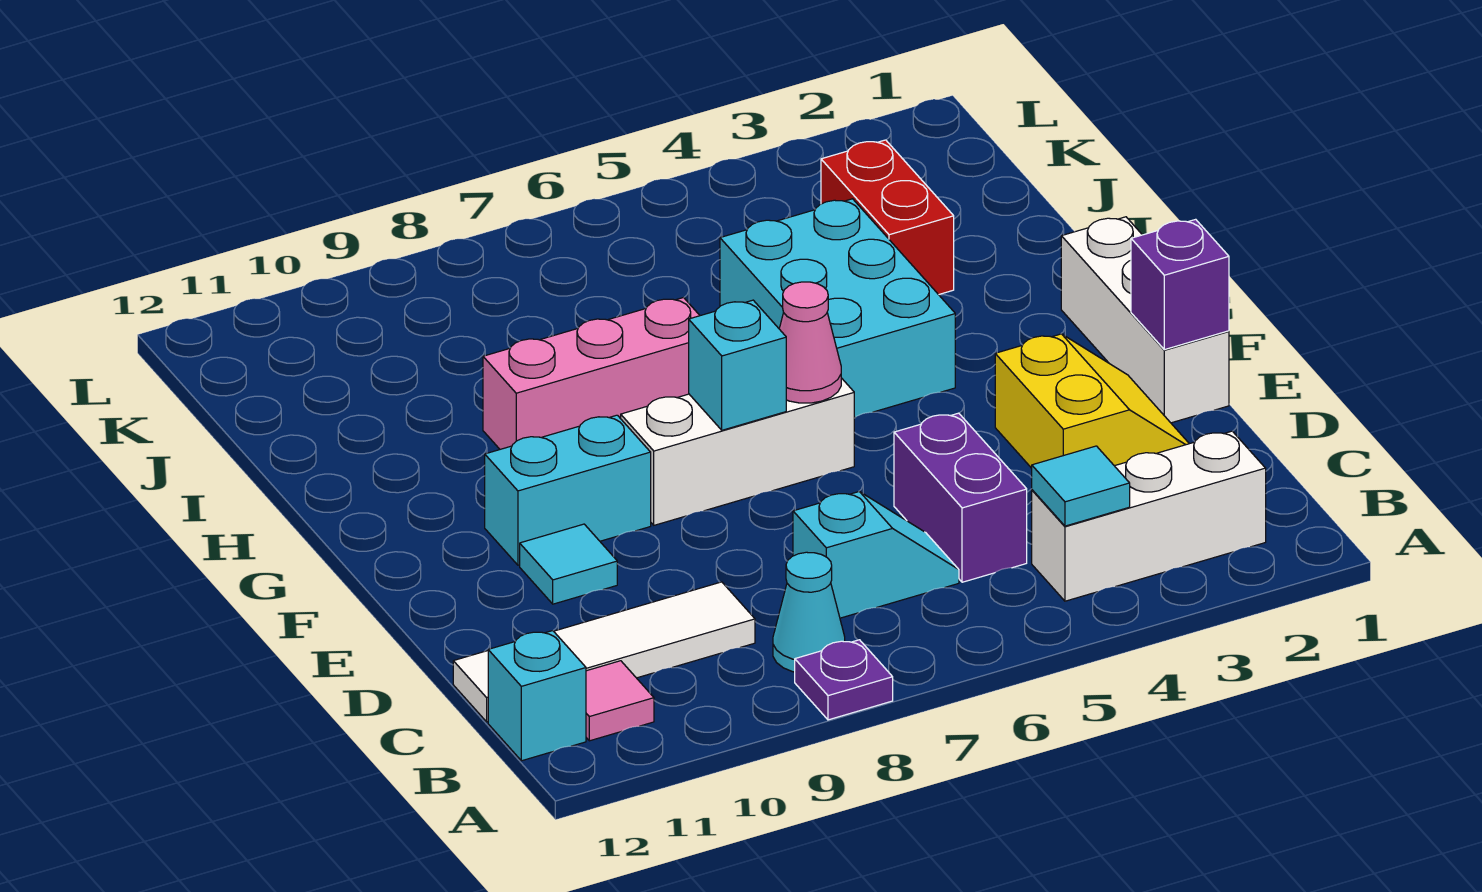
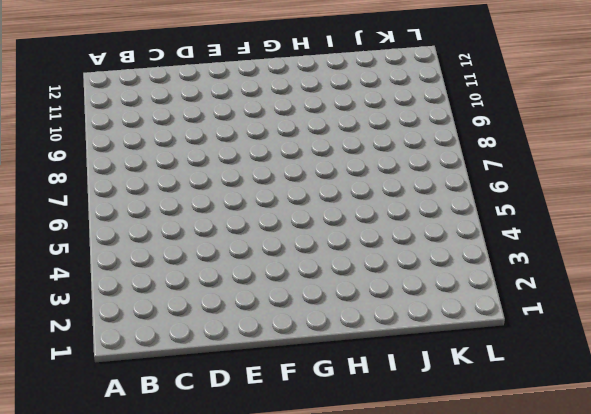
none -> purple plate A8 level 1
none -> white brick B2:B4 level 1
none -> cyan cone B8 level 1

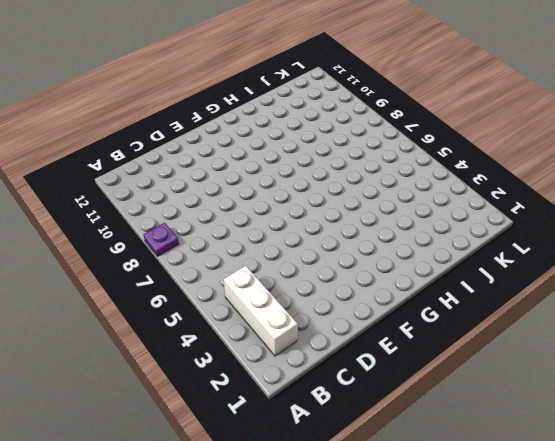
none -> cyan cone B8 level 1
none -> pink tile B11 level 1
none -> cyan brick B12 level 1

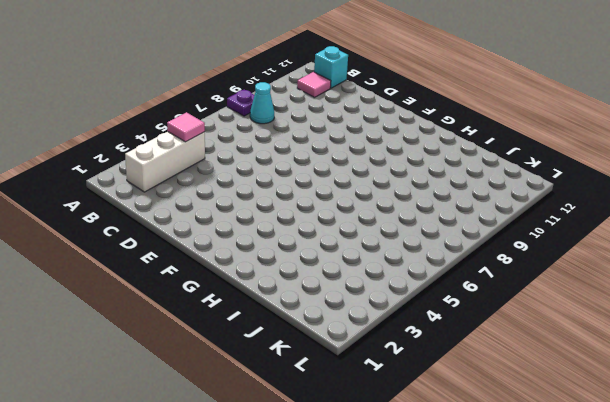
pink tile B4 level 2 -> cyan tile B4 level 2
none -> purple brick C5:D5 level 1
none -> cyan slope C6:C7 level 1 top 7
none -> white tile C9:C12 level 1

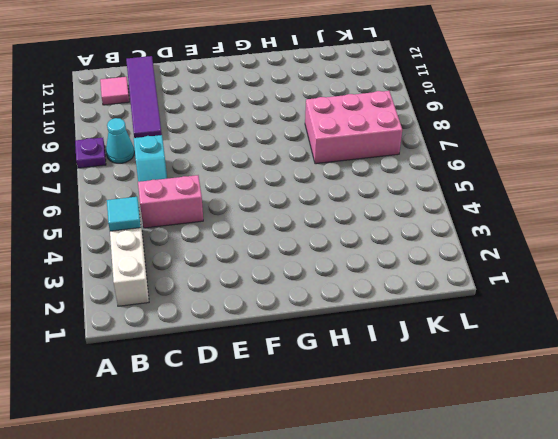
pink brick C5:D5 level 1 -> purple brick C5:D5 level 1
purple tile C9:C12 level 1 -> white tile C9:C12 level 1
pink brick I7:K8 level 1 -> none
none -> cyan brick B12 level 1
none -> yellow slope D2:E3 level 1 top 3
none -> white brick E1:G1 level 1

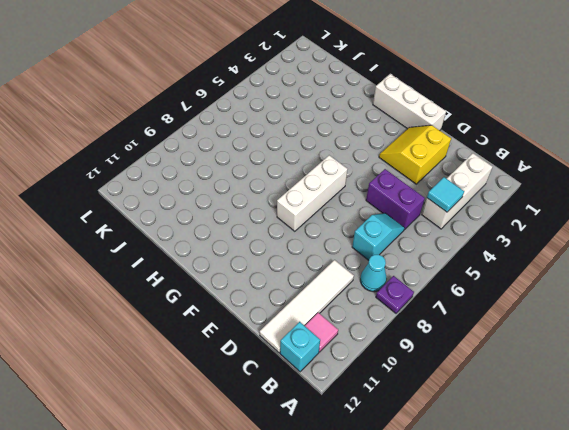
yellow slope D2:E3 level 1 top D -> yellow slope D2:E3 level 1 top 3
none -> cyan tile E10 level 1
none -> cyan brick F9:F10 level 1
none -> cyan brick G4:I5 level 1

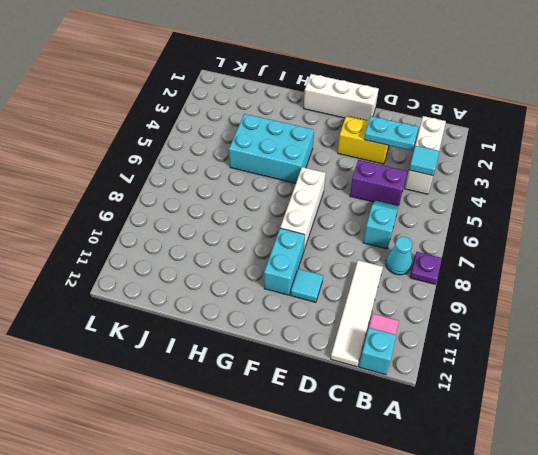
cyan plate C3:D3 level 2 -> none
none -> pink brick H7:H9 level 1
none -> red brick I3:J3 level 1
none -> purple brick E1 level 2

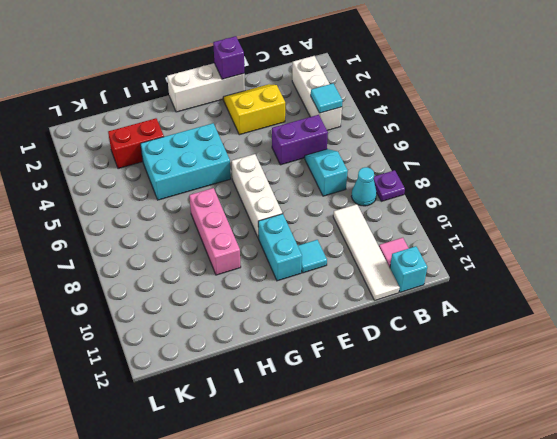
none -> pink cone F6 level 2
none -> cyan brick F7 level 2

